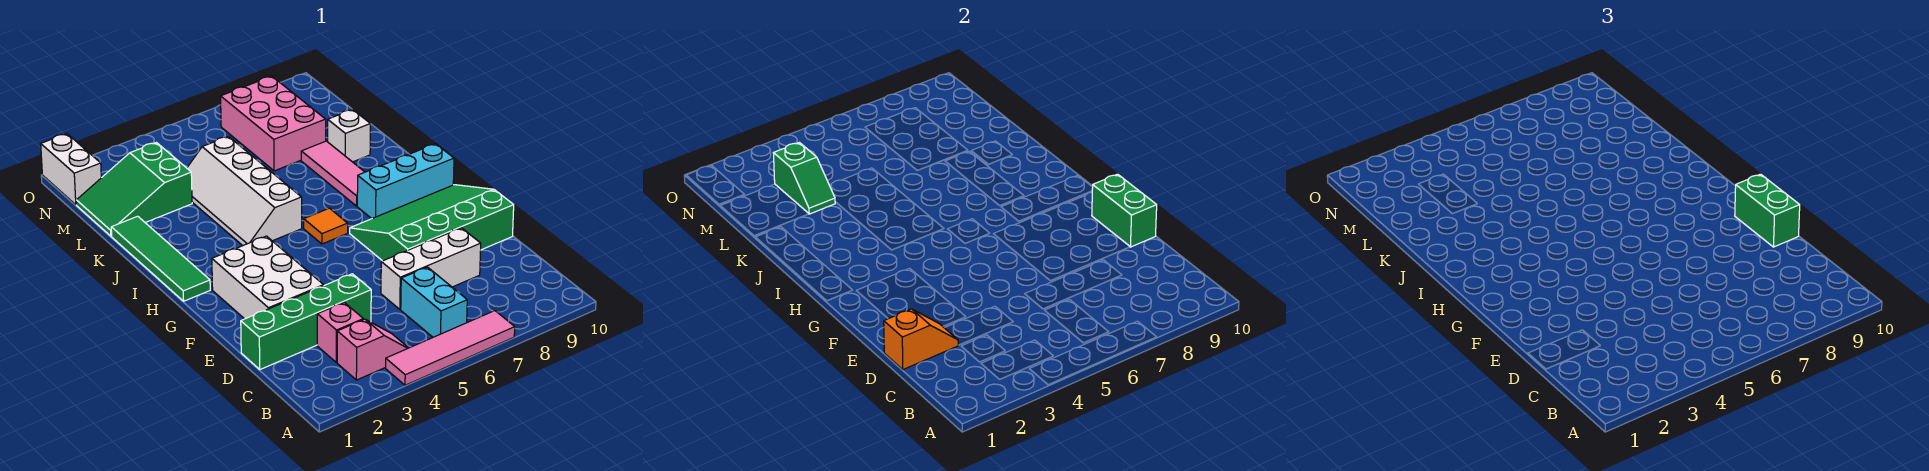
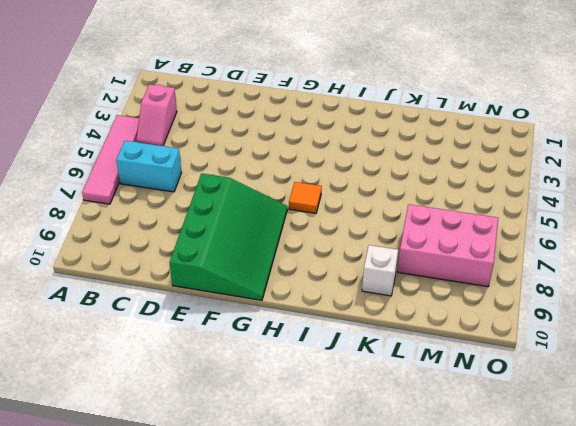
none -> pink brick C3 level 1
none -> green brick D1:D4 level 1
none -> white brick D6:D8 level 1

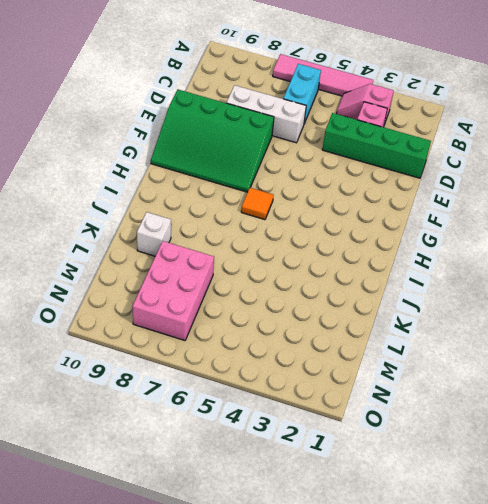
none -> white brick E2:G3 level 1
none -> green tile H1:K1 level 1
none -> cyan brick H8:H10 level 1

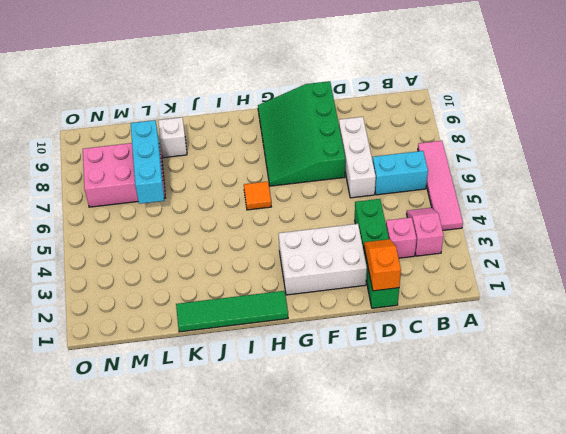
cyan brick L6:L8 level 2 -> cyan brick H8:H10 level 1
none -> white slope I4:L5 level 1 top 5
none -> pink tile I8:K8 level 1
none -> green slope L1:M3 level 1 top 3

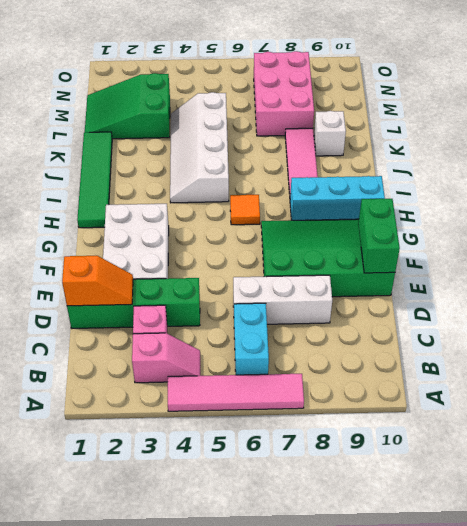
none -> white brick N1:O1 level 1
none -> green slope L3:M3 level 2 top M
none -> green brick E10:F10 level 3

